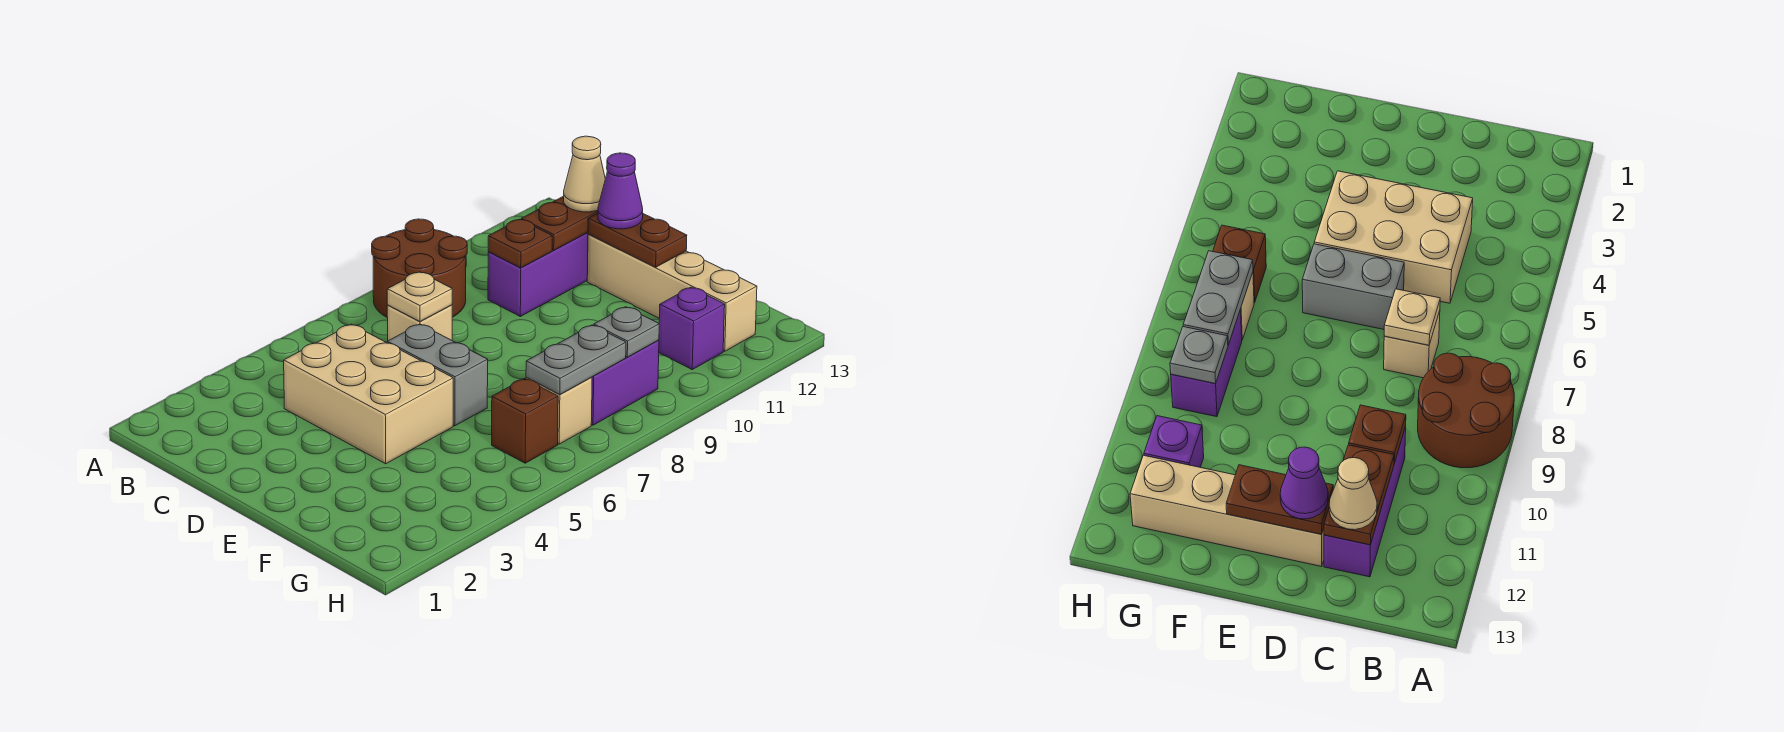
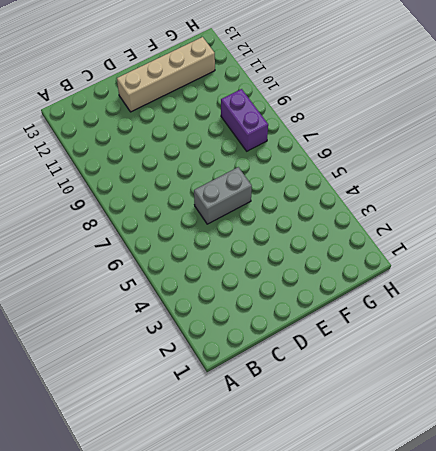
none -> brown round brick A8:B9 level 1
none -> tan brick C4:E5 level 1
none -> tan brick C7 level 1

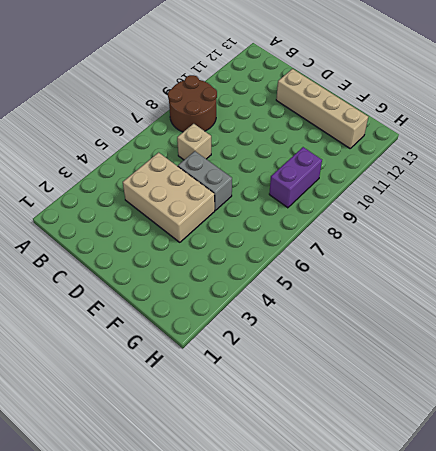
none -> purple brick C10:C12 level 1
none -> brown brick G6 level 1
none -> tan brick G7 level 1

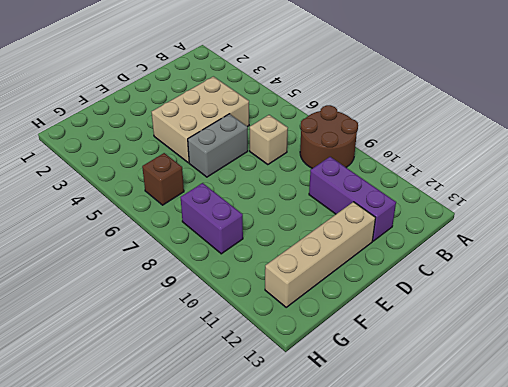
none -> tan brick G7 level 1
none -> purple brick G11 level 1
none -> tan plate C7 level 2

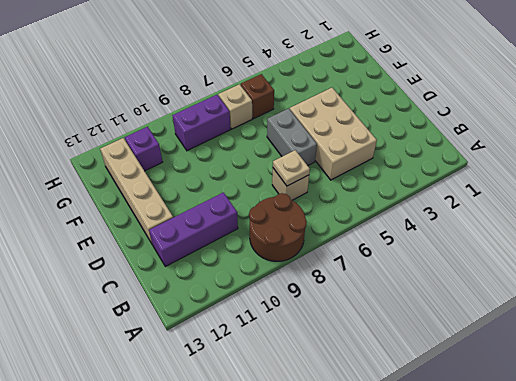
none -> brown plate C10 level 2
none -> brown plate C11:C12 level 2
none -> brown plate D12:E12 level 2

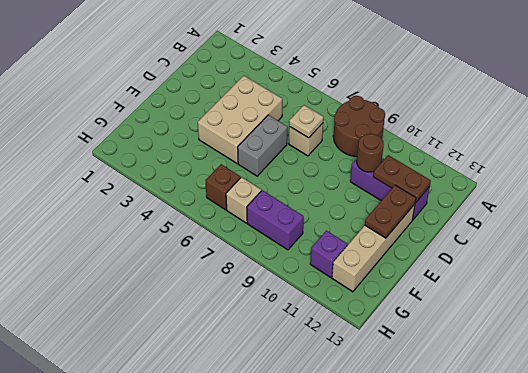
brown round brick C10 level 2 -> brown plate C10 level 2
none -> grey plate G7:G8 level 2
none -> grey plate G9 level 2
none -> tan cone C12 level 3

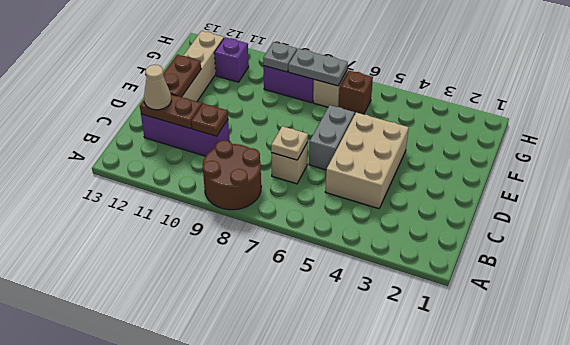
none -> purple cone D12 level 3

